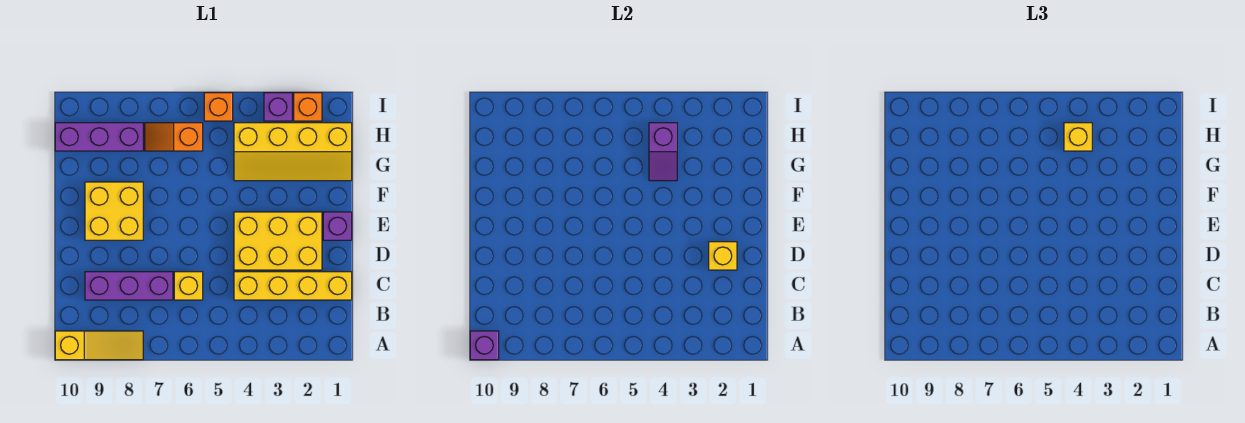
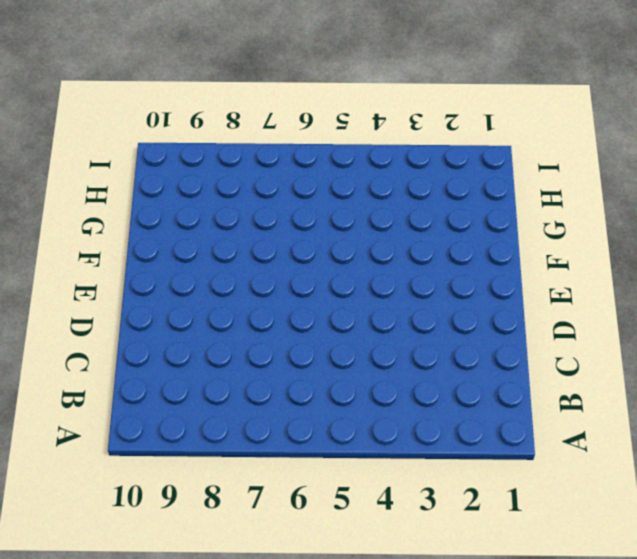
none -> yellow slope A8:A10 level 1 top 10
none -> yellow brick C1:C4 level 1
none -> yellow brick C6 level 1

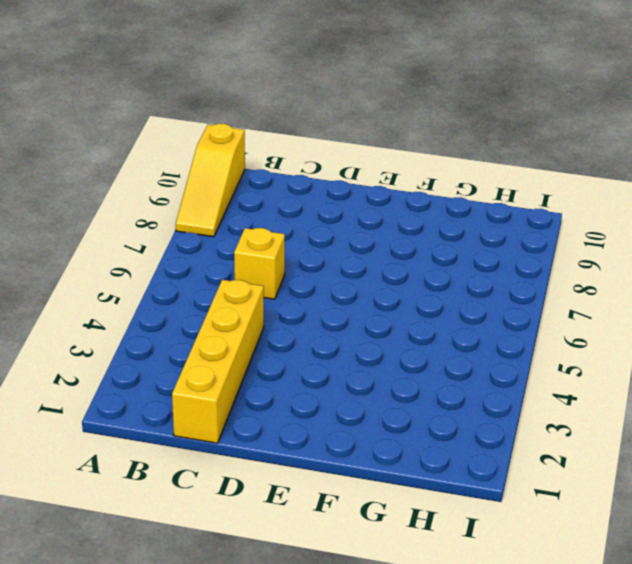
none -> purple brick C7:C9 level 1
none -> yellow brick D2:E4 level 1
none -> purple brick E1 level 1

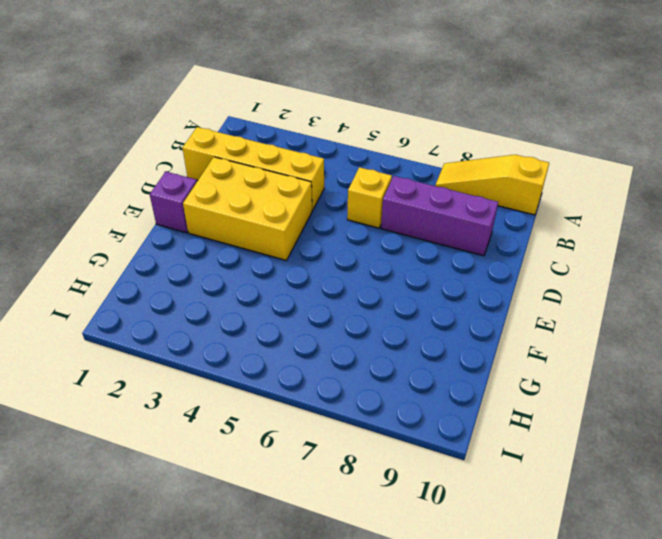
none -> yellow brick E8:F9 level 1
none -> yellow slope G1:H4 level 1 top H
none -> orange slope H6:H7 level 1 top 6

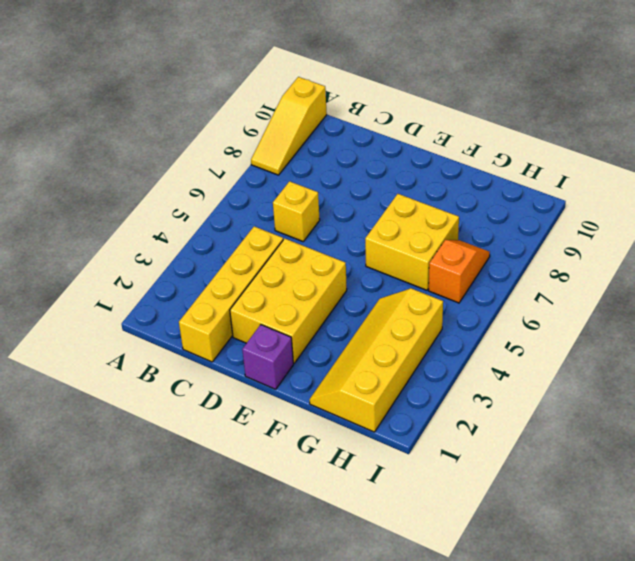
yellow brick F6:G7 level 1 -> yellow brick E8:F9 level 1
none -> purple brick C7:C9 level 1
none -> purple brick H8:H10 level 1
none -> orange brick I2 level 1

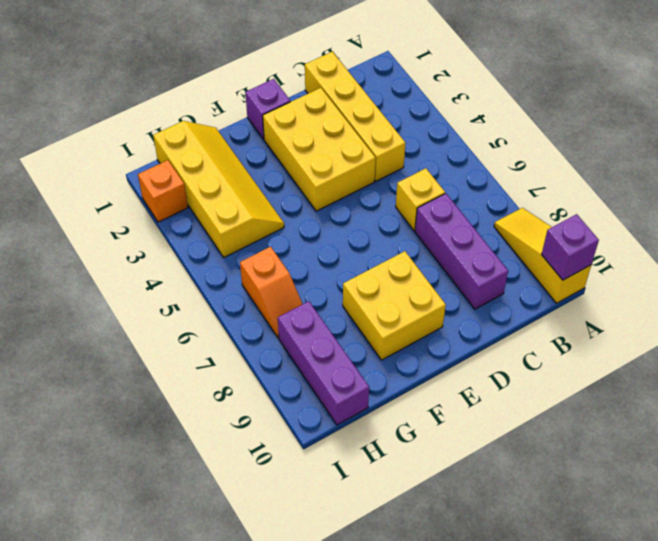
none -> purple brick I3 level 1
none -> orange brick I5 level 1
none -> yellow brick D2 level 2

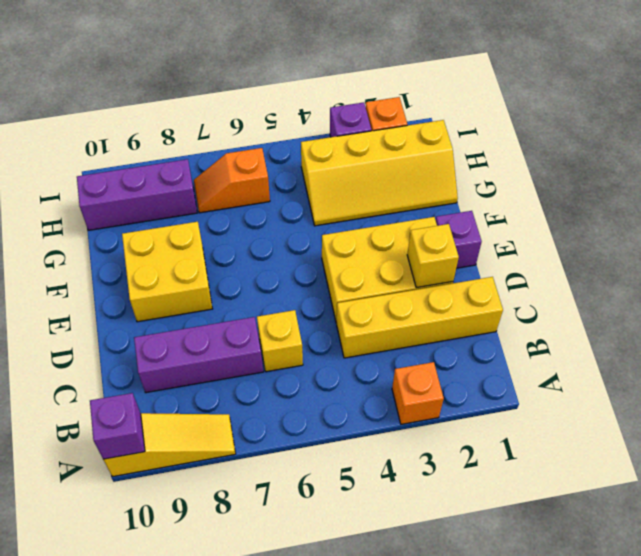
orange brick A3 level 1 -> orange brick I5 level 1
none -> purple slope G4:H4 level 2 top H
none -> yellow brick H4 level 3

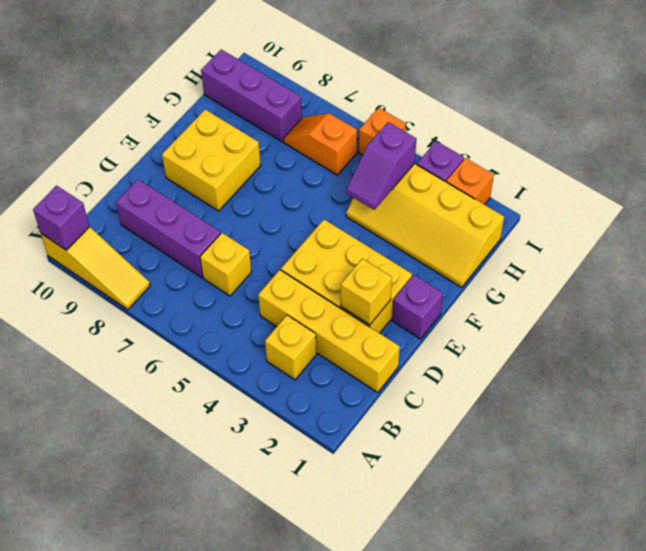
yellow brick B3 level 1 -> yellow brick H4 level 3

